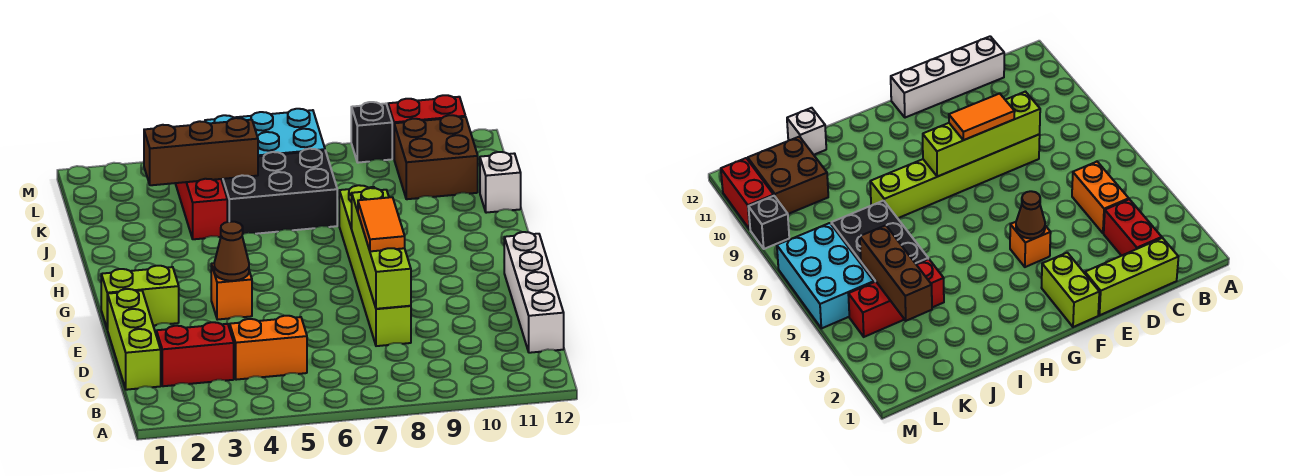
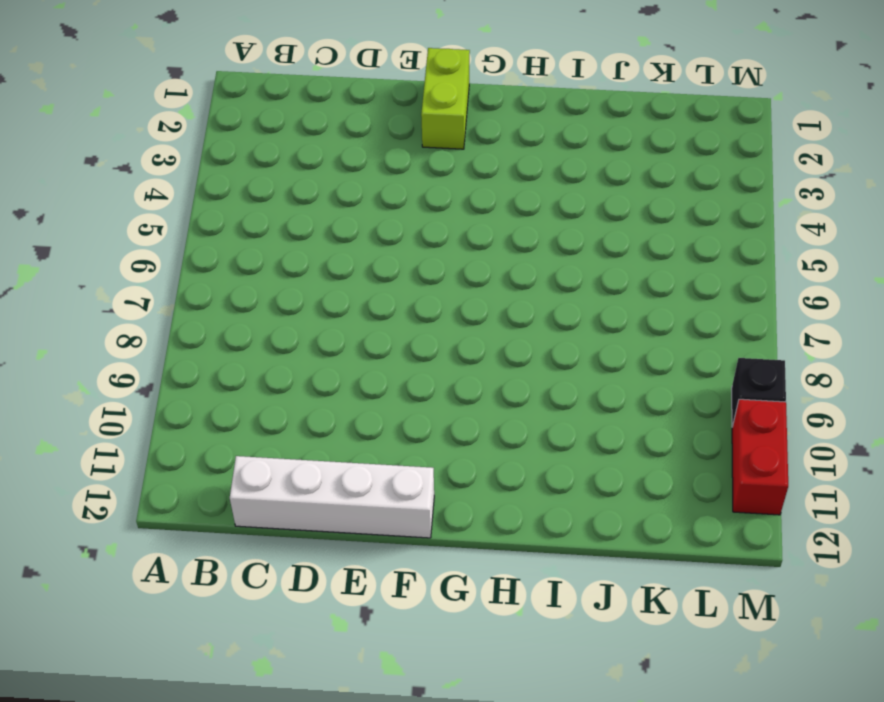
none -> lime brick C1:E1 level 1
none -> red brick C2:C3 level 1
none -> orange brick C4:C5 level 1

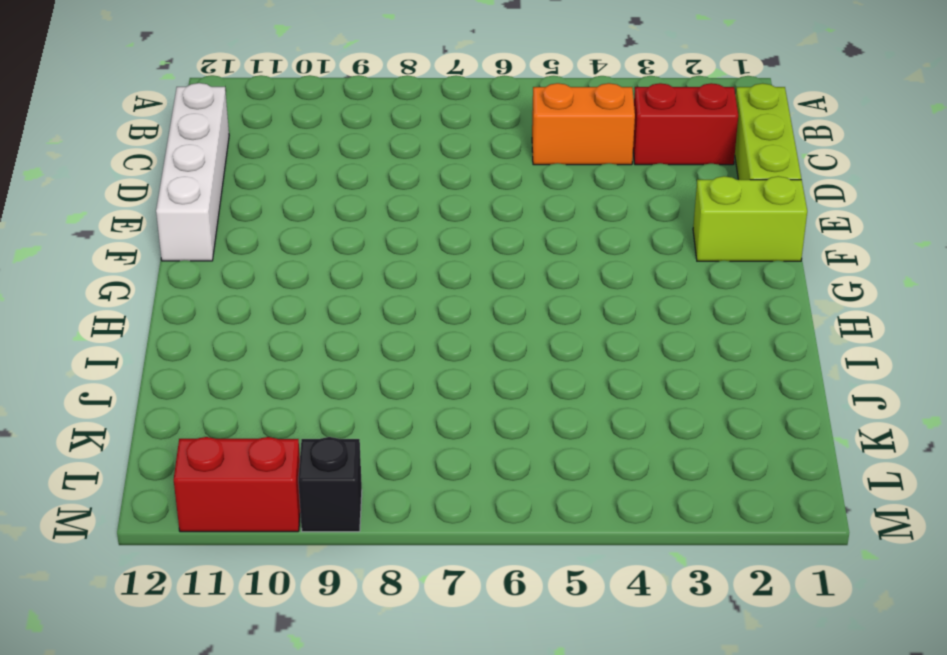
none -> lime brick D8:I8 level 1
none -> orange brick F4 level 1
none -> red brick J4:L4 level 1

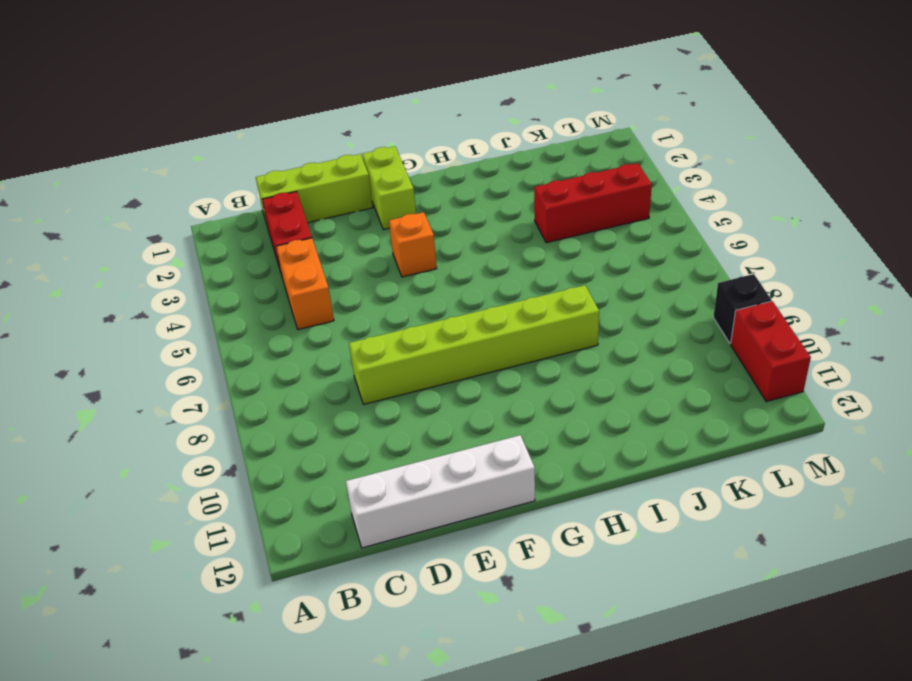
none -> black brick J5:K7 level 1
none -> white brick J12 level 1
none -> brown brick K10:L11 level 1

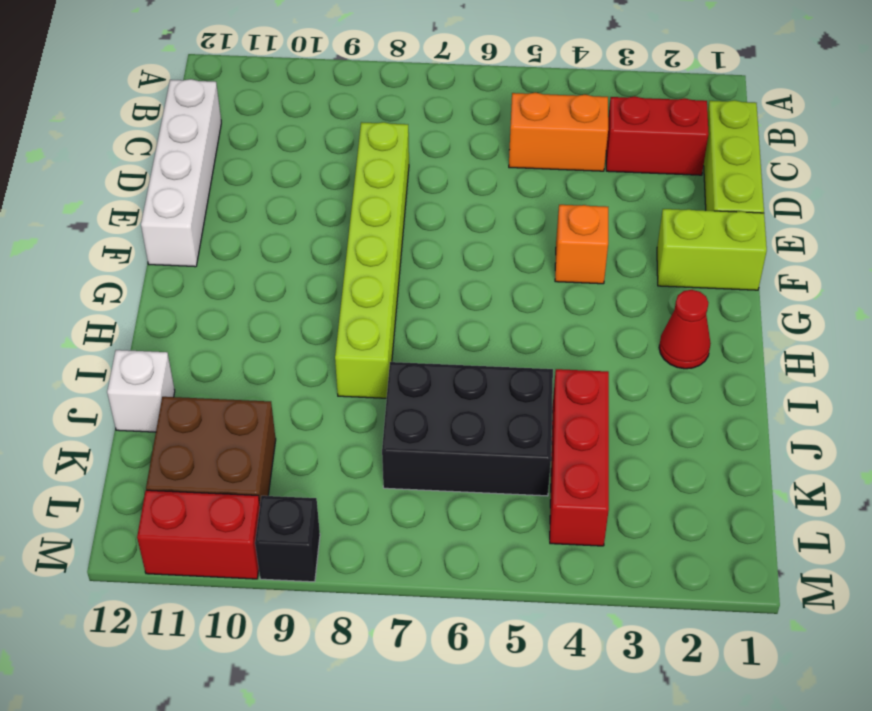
red cone H2 level 1 -> none
none -> cyan brick L5:M7 level 1
none -> lime brick D8:G8 level 2
none -> brown cone F4 level 2

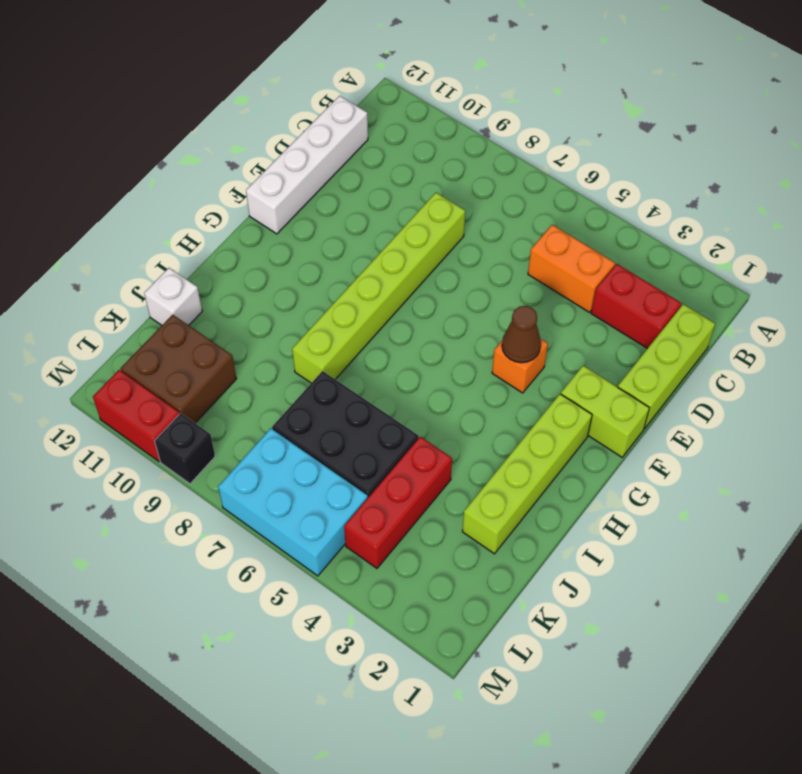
lime brick G2:J2 level 1 -> lime brick D8:G8 level 2
none -> brown brick K3:K5 level 2
none -> orange tile E8:F8 level 3

